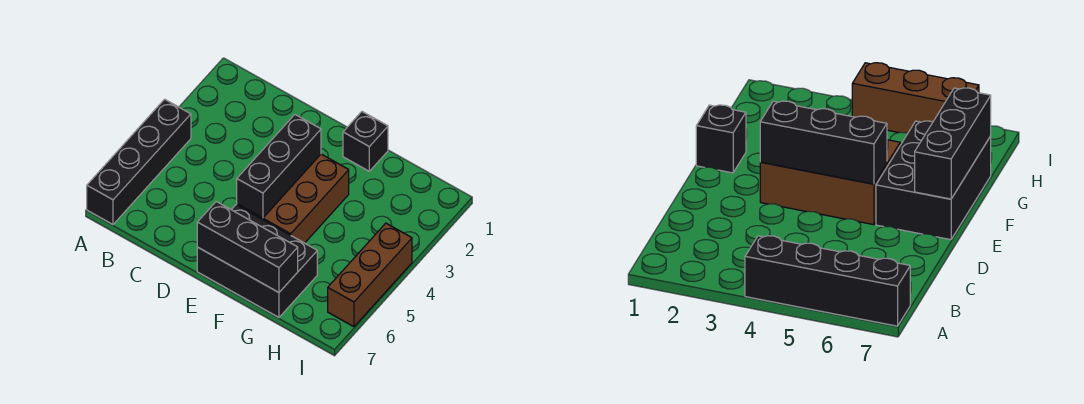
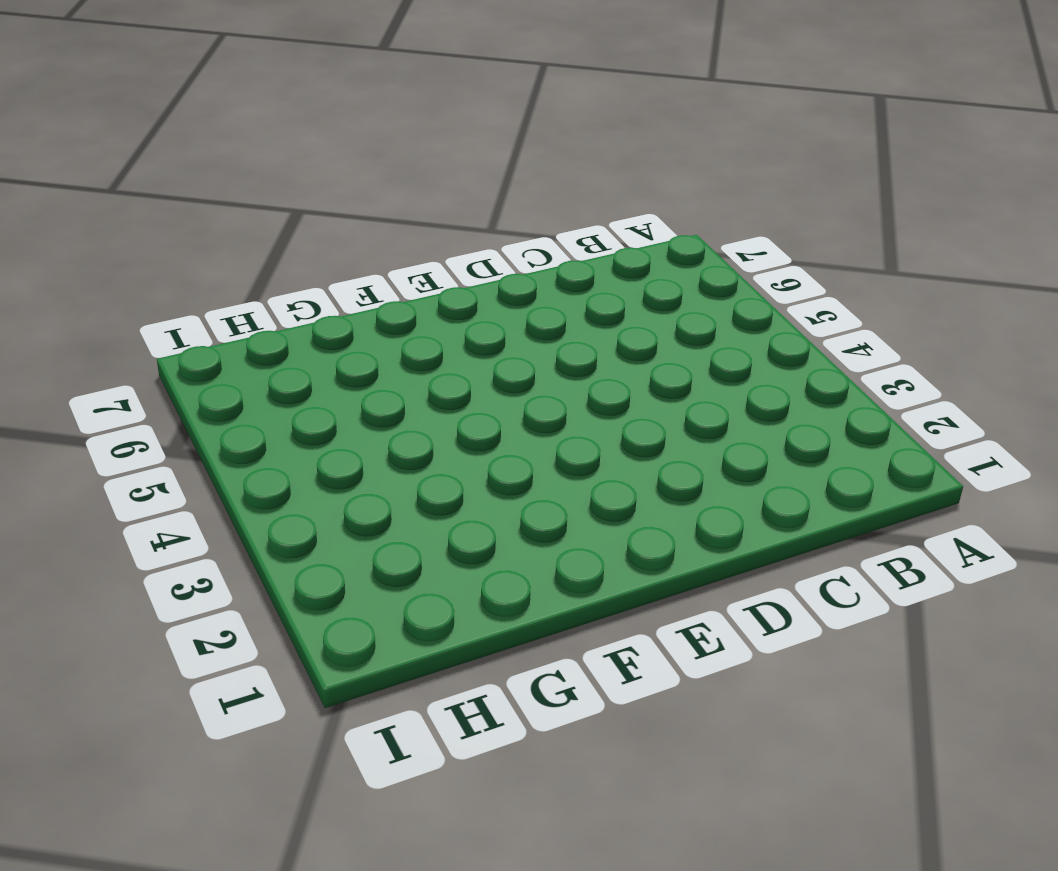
none -> black brick A4:A7 level 1
none -> brown brick E3:F5 level 1

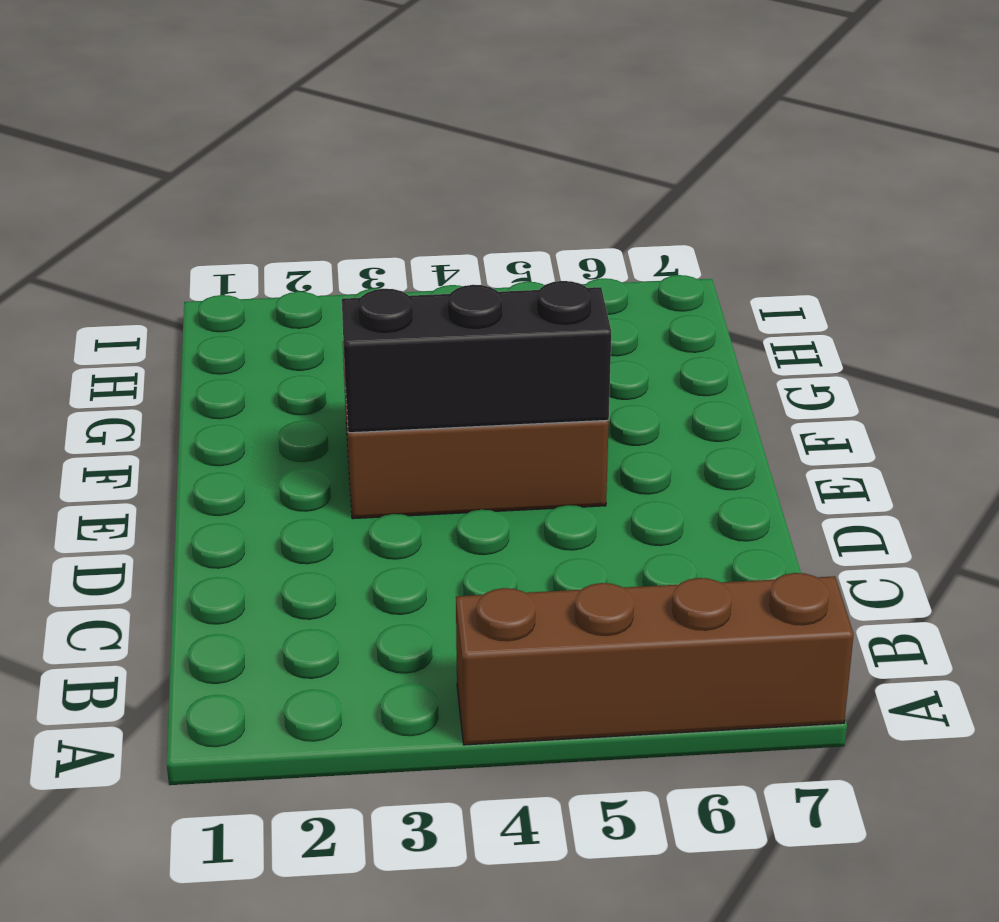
brown brick A4:A7 level 1 -> black brick A4:A7 level 1
none -> black brick E6:G7 level 1
none -> black brick F1 level 1

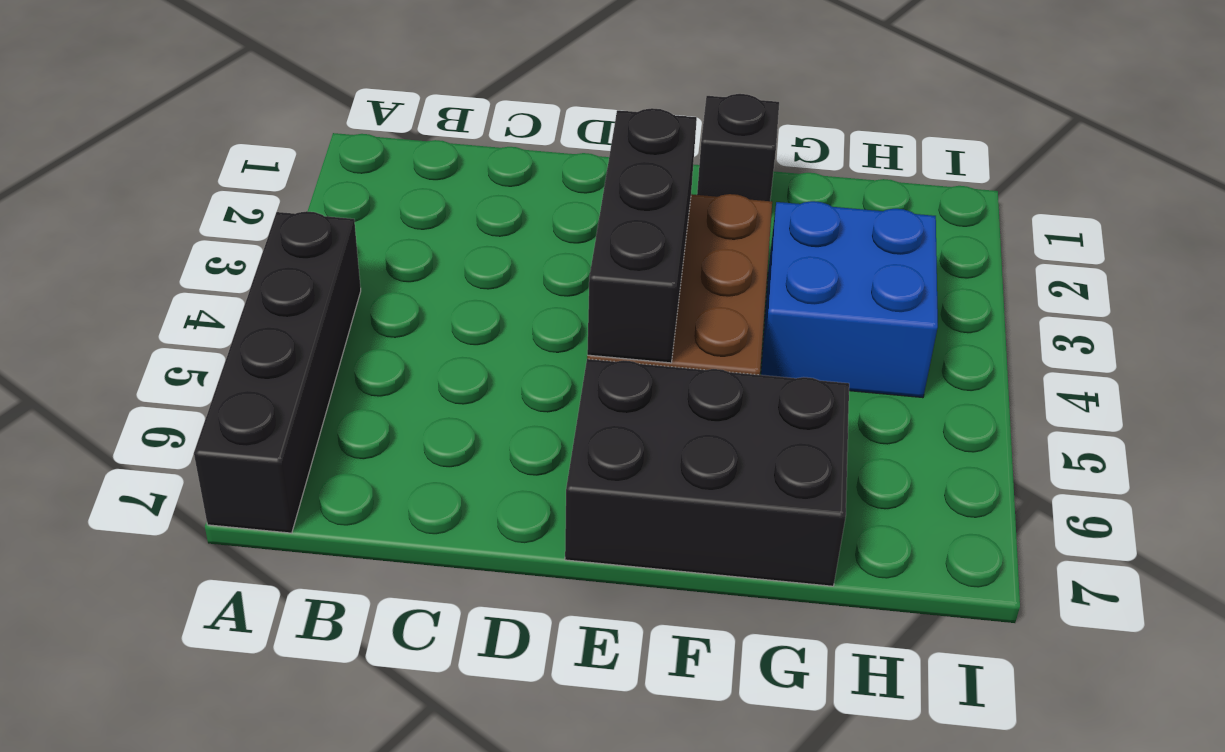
blue brick G3:H4 level 1 -> none
none -> brown brick I4:I6 level 1
none -> black brick E7:G7 level 2

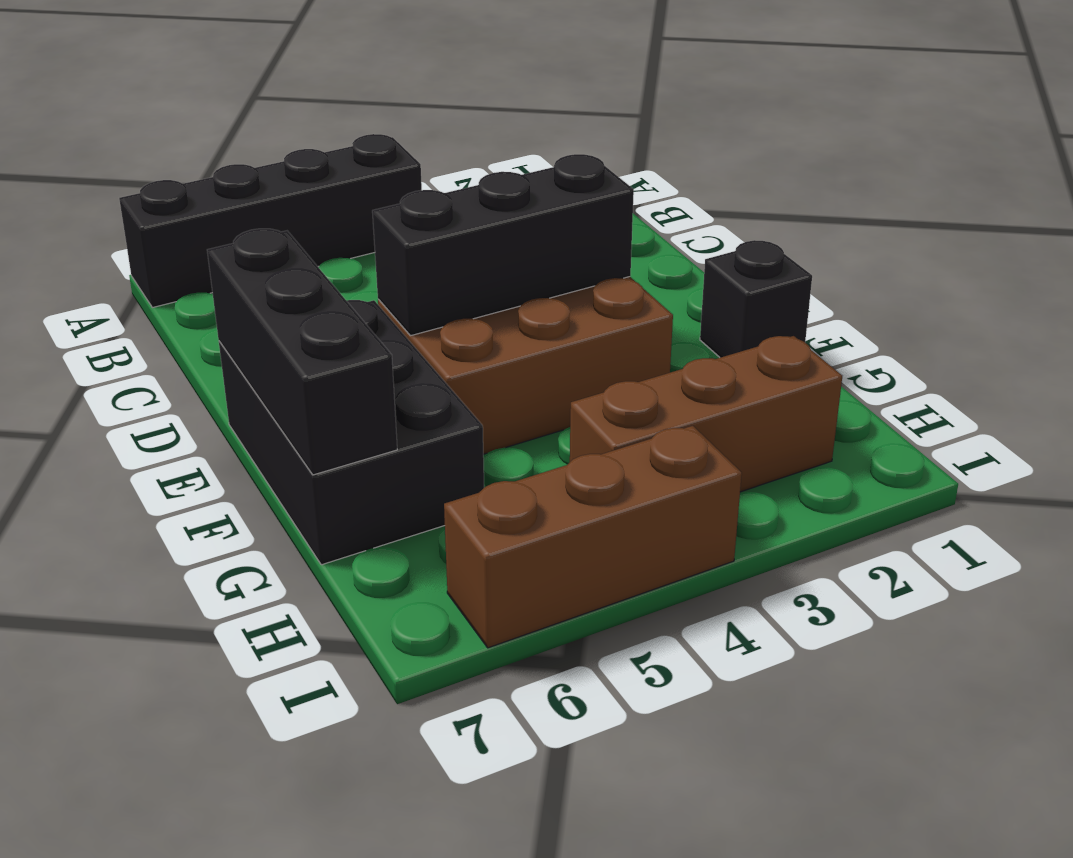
brown brick H2:H4 level 1 -> none

